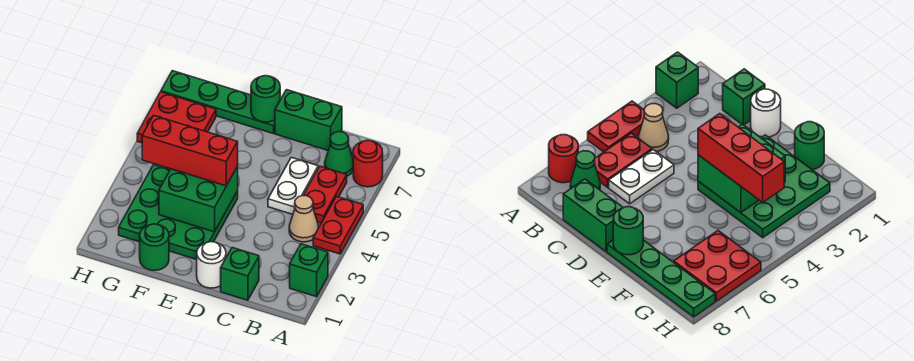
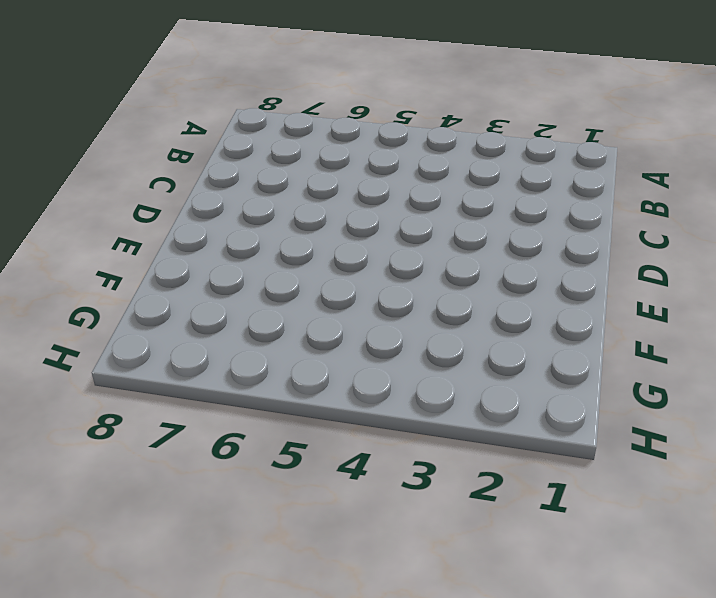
none -> green brick A2 level 1
none -> red plate A4:A5 level 1
none -> red round brick A7 level 1

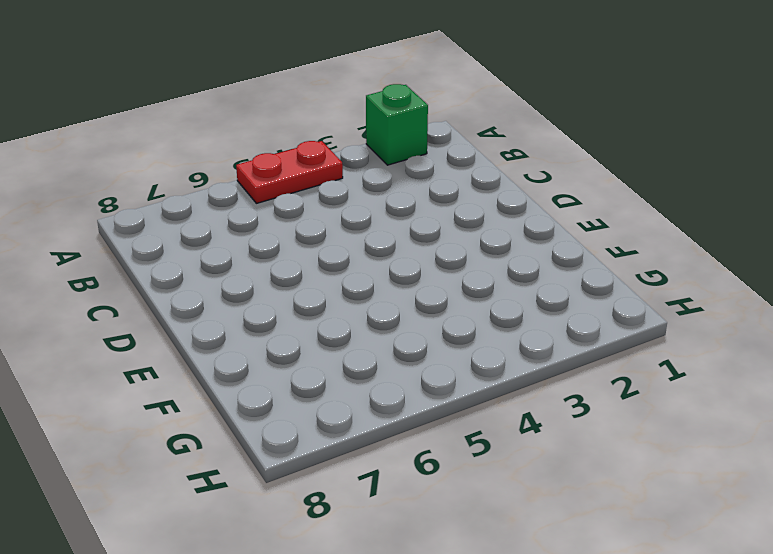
none -> red round brick A7 level 1
none -> tan cone B4 level 1
none -> red plate B5:B6 level 1

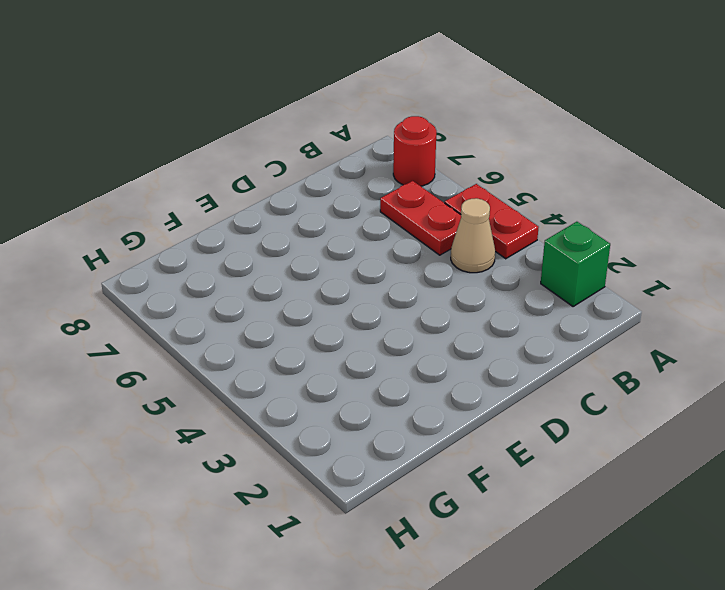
none -> green cone B7 level 1
none -> green brick C1 level 1
none -> white plate C5:C6 level 1

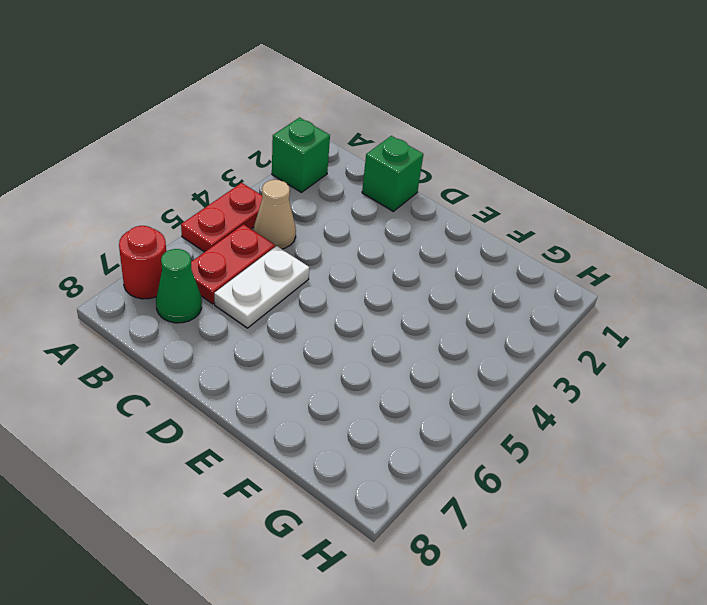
none -> green brick C8:D8 level 1
none -> white round brick D1 level 1
none -> green plate E2:G4 level 1

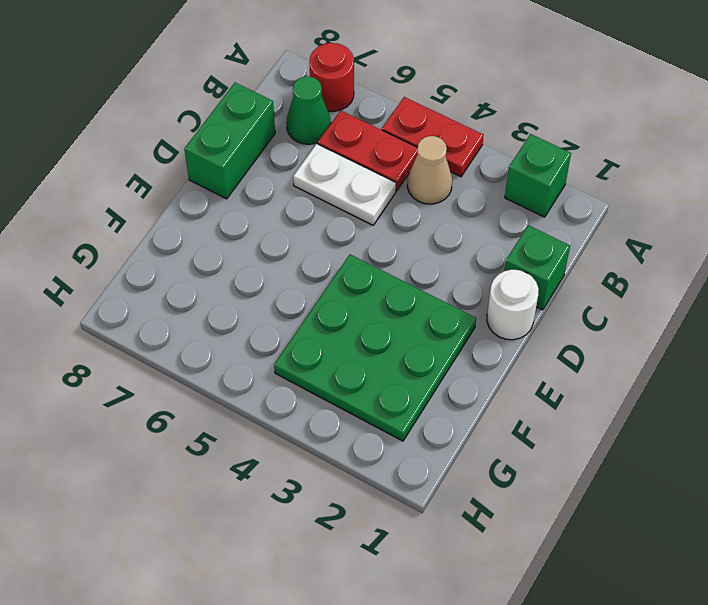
none -> green plate E8:H8 level 1
none -> green round brick F1 level 1
none -> red plate G6:H7 level 1

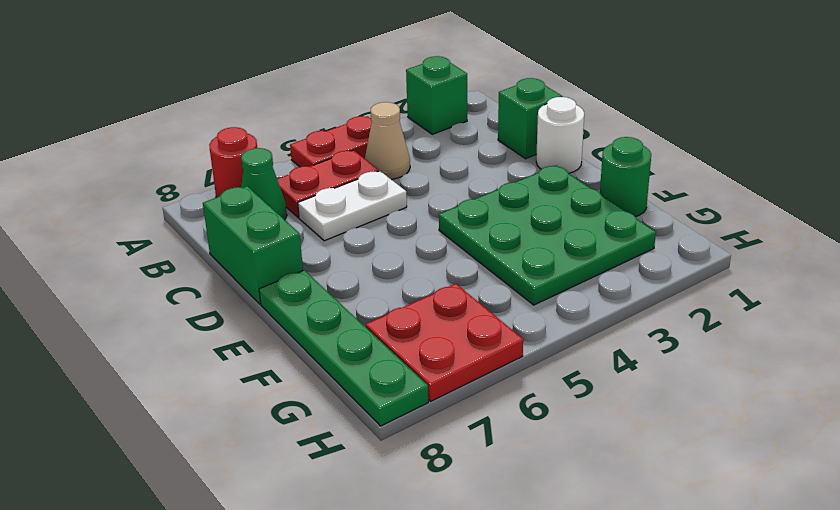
none -> green brick E3:F4 level 2
none -> green round brick E8 level 2
none -> red brick E4:G4 level 3

